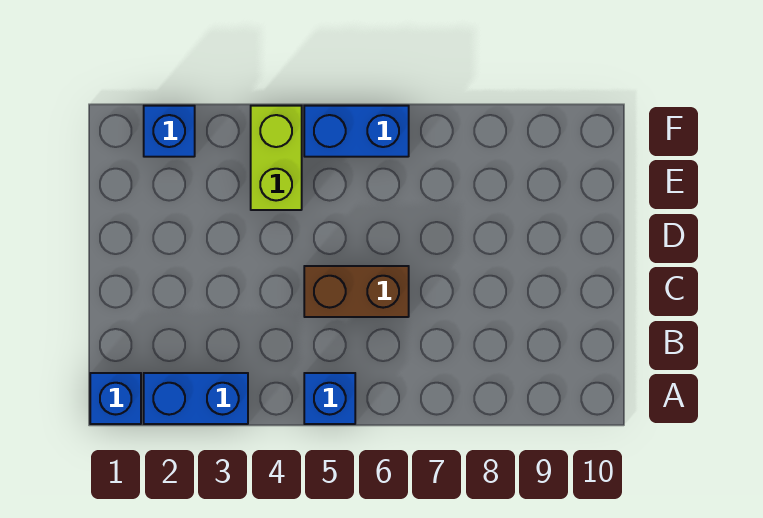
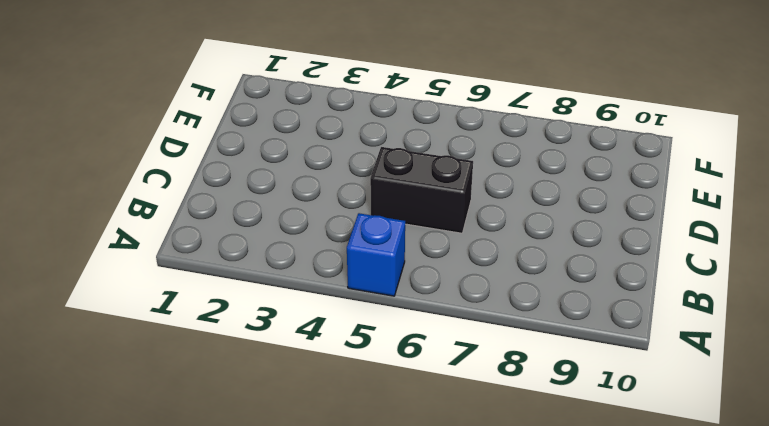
black brick C5:C6 level 1 -> brown brick C5:C6 level 1
none -> blue brick A1 level 1
none -> blue brick A2:A3 level 1

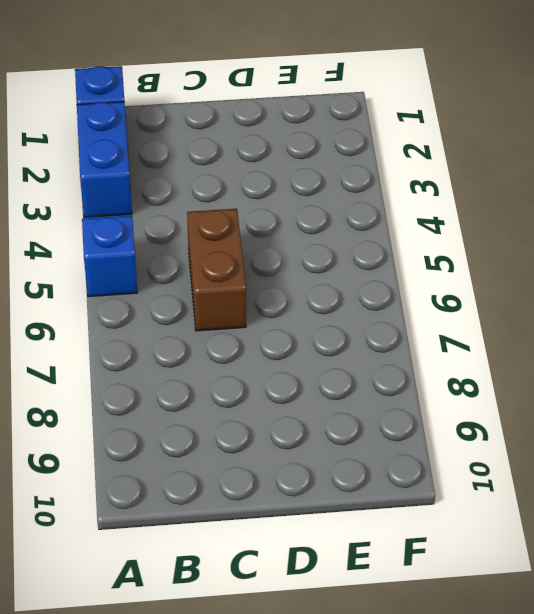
none -> lime brick E4:F4 level 1
none -> blue brick F2 level 1

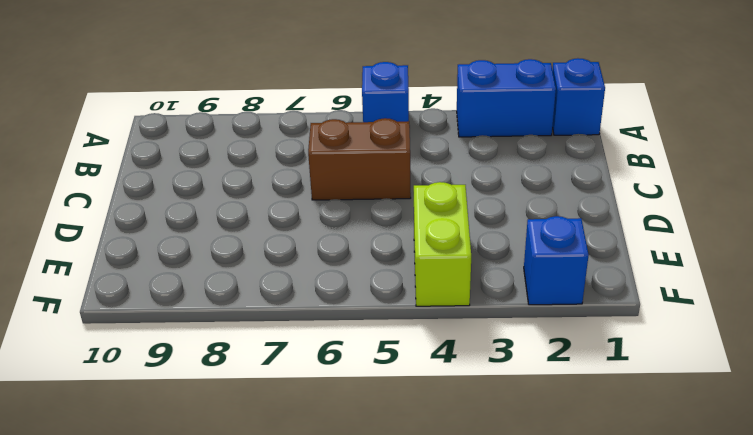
none -> blue brick F5:F6 level 1

